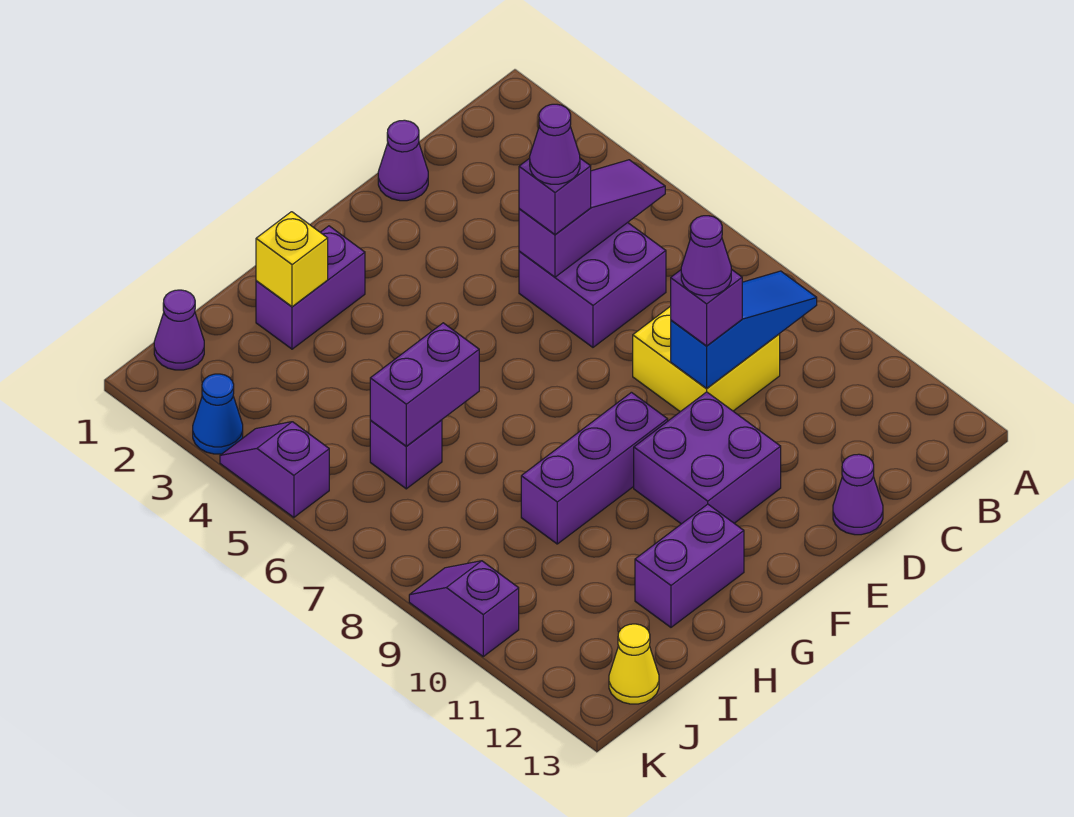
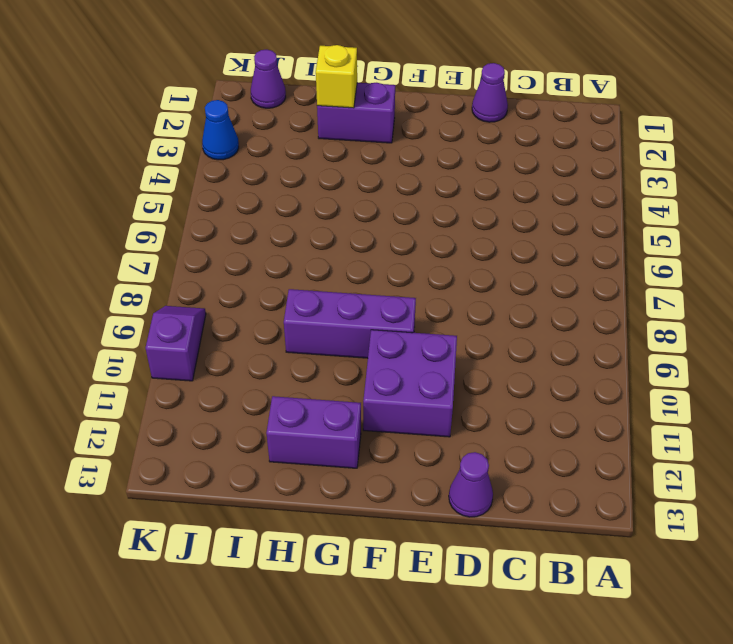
none -> purple brick C5:D6 level 1
none -> yellow brick C8:D9 level 1
none -> purple brick I6 level 1

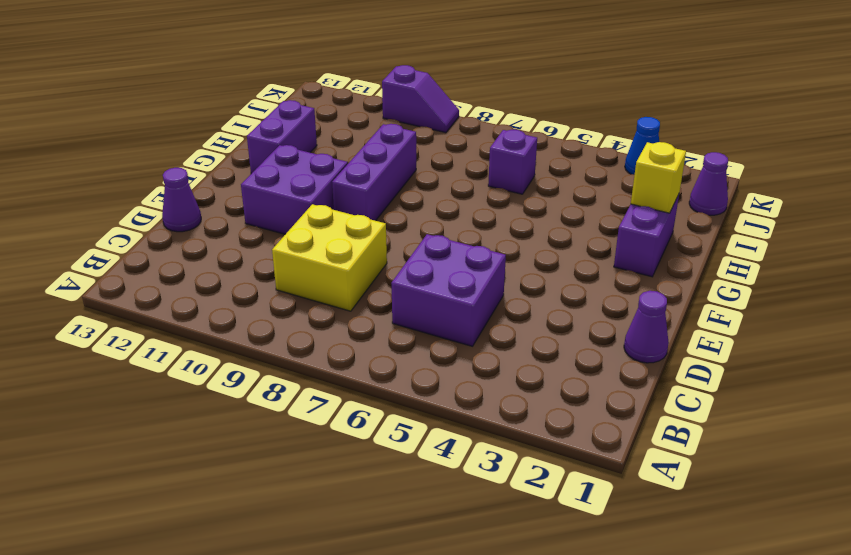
none -> yellow cone J13 level 1
none -> purple slope K4:K5 level 1 top 5
none -> purple slope B5:D5 level 2 top D

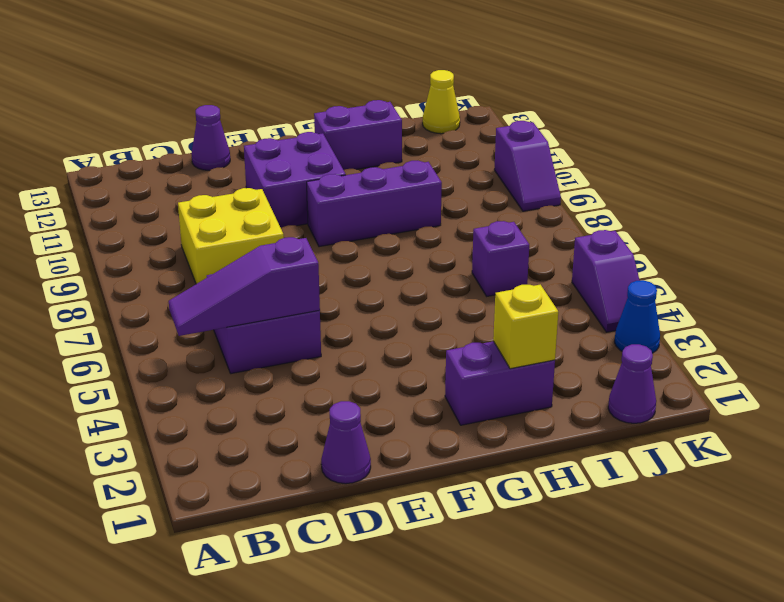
none -> blue slope B9:D9 level 2 top D
none -> purple brick H6:I6 level 2
none -> purple brick D5 level 3

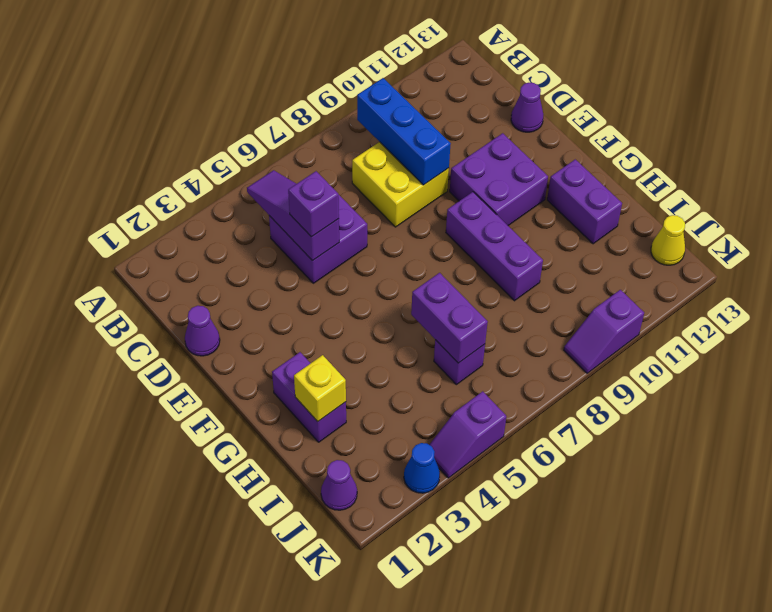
blue brick B9:D9 level 2 -> blue slope B9:D9 level 2 top D
none -> purple brick D9 level 3
none -> purple cone D5 level 4
none -> purple cone D9 level 4

